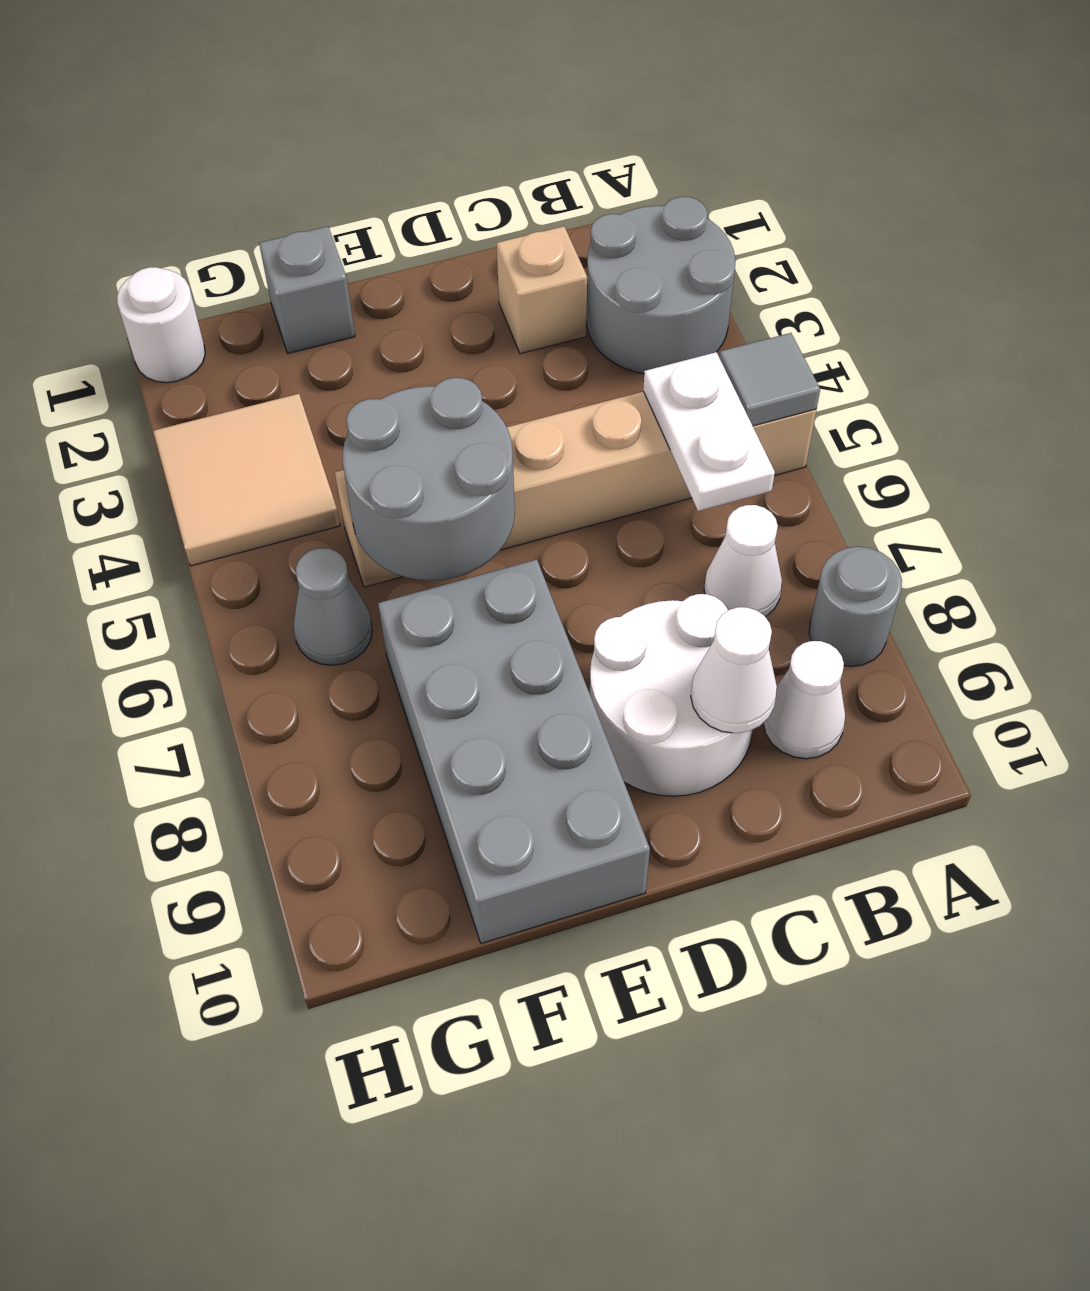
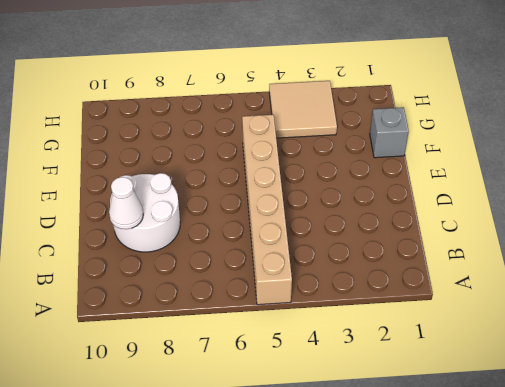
none -> grey round brick A2:B3 level 1
none -> grey round brick A8 level 1
none -> white cone B7 level 1

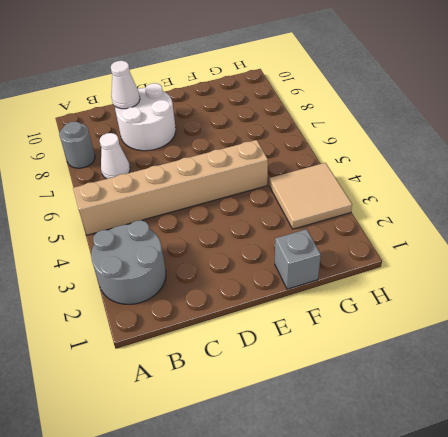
none -> white cone B9 level 1
none -> tan brick C2 level 1
none -> grey brick E7:F10 level 1

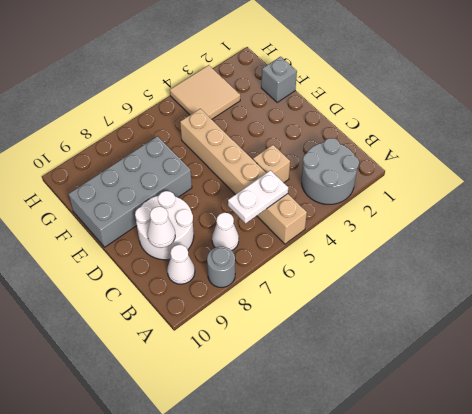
tan brick C4 level 1 -> tan brick C2 level 1
none -> grey cone G6 level 1
none -> white round brick H1 level 1
none -> grey tile A5 level 2

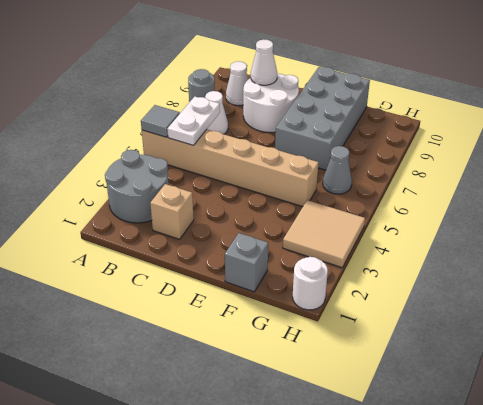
none -> grey round brick E5:F6 level 2

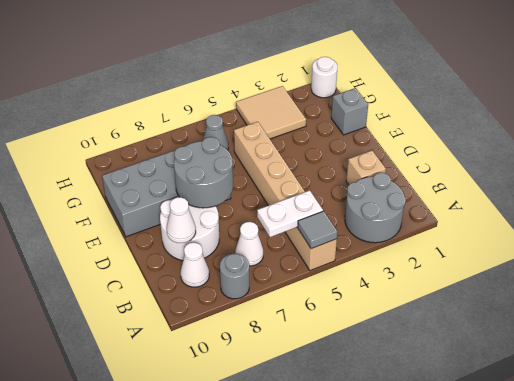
grey round brick D7:E8 level 2 -> grey round brick E5:F6 level 2

